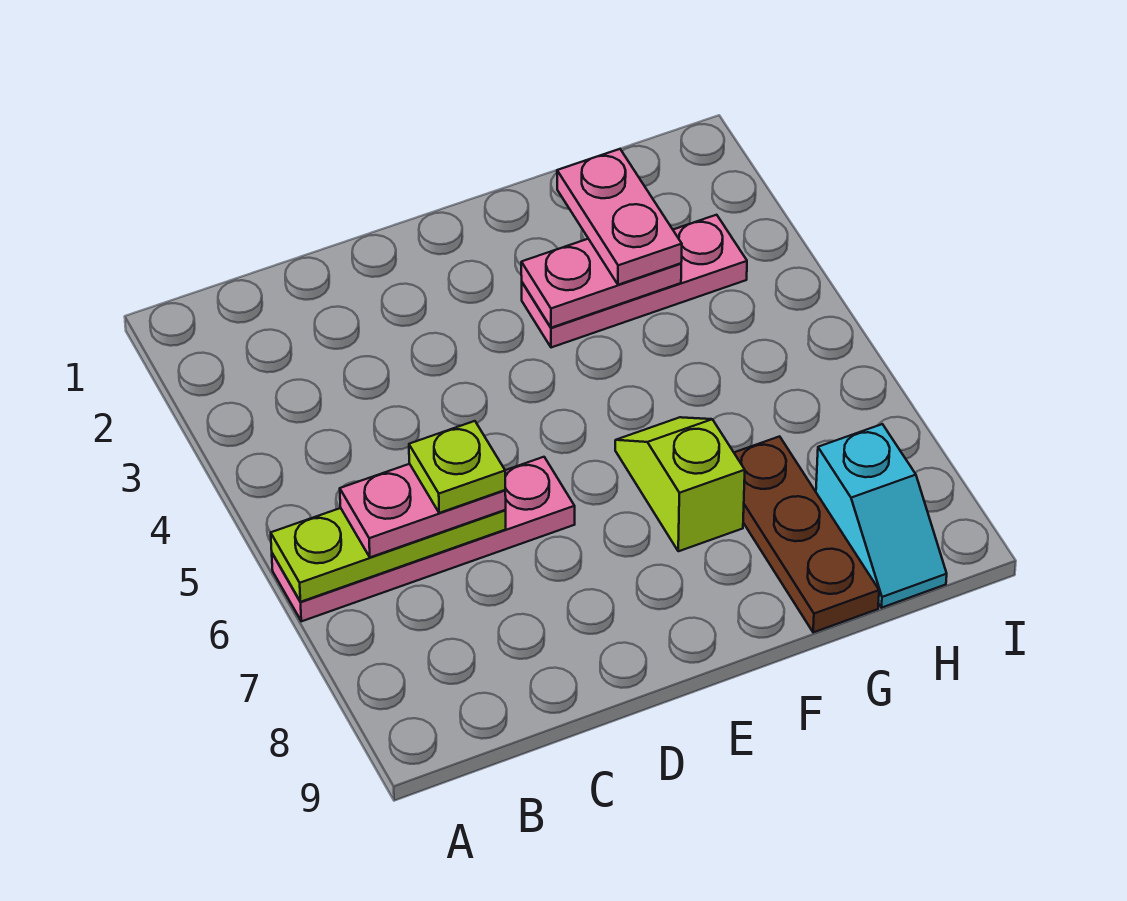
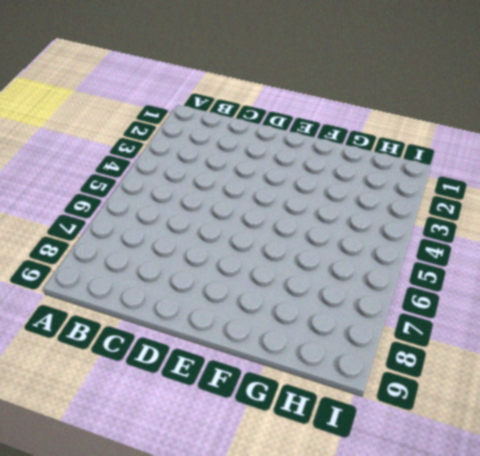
none -> pink plate A6:D6 level 1
none -> pink plate F3:H3 level 1

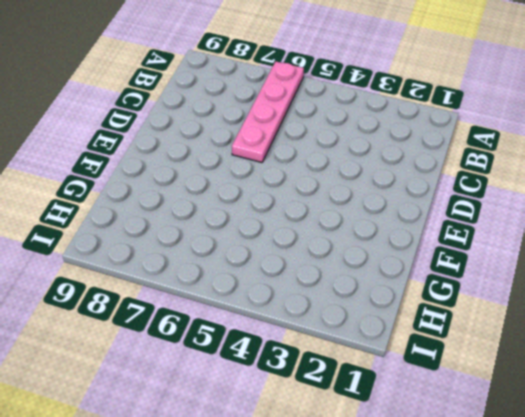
none -> pink plate F3:H3 level 1
none -> lime slope F6:F7 level 1 top 7

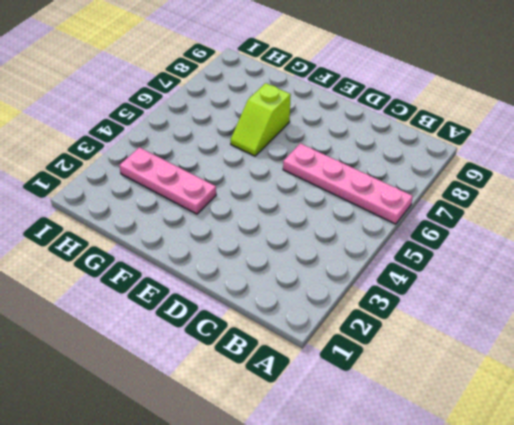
none -> brown plate G7:G9 level 1
none -> cyan slope H8:H9 level 1 top 8

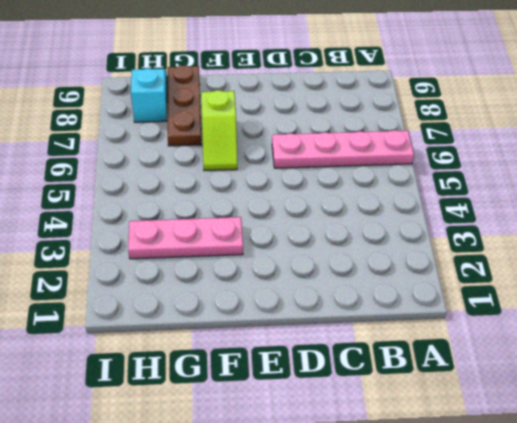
none -> lime plate A6:C6 level 2
none -> pink plate F3:G3 level 2

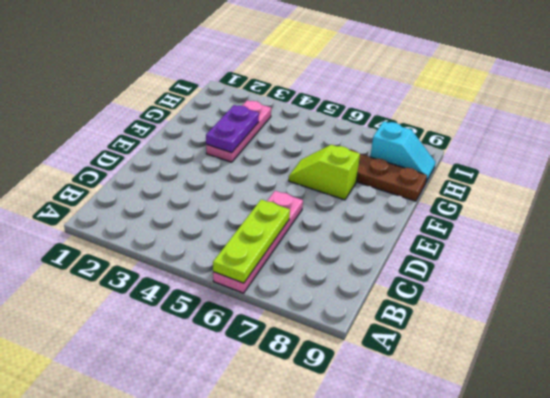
purple plate F3:G3 level 2 -> pink plate F3:G3 level 2
none -> pink plate B6:C6 level 3
none -> pink plate G2:G3 level 3

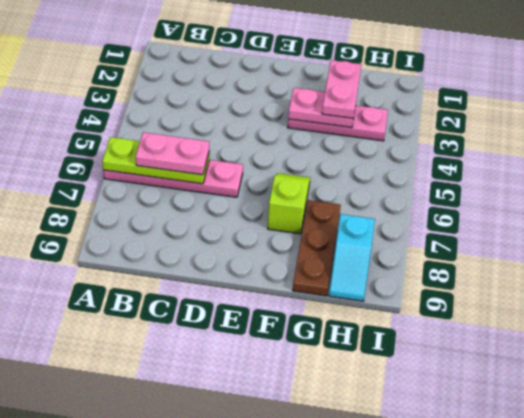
none -> lime plate C6 level 4

